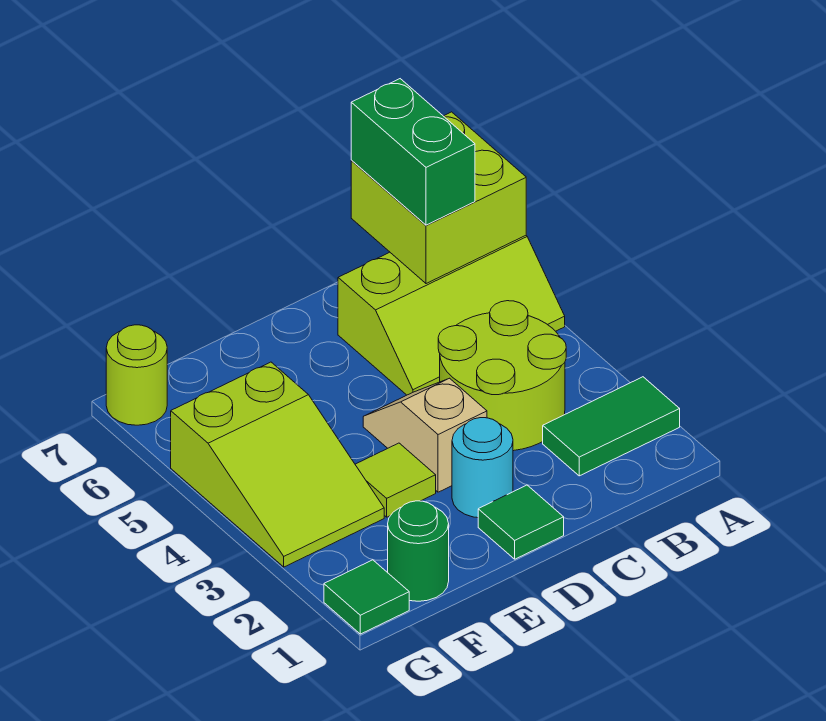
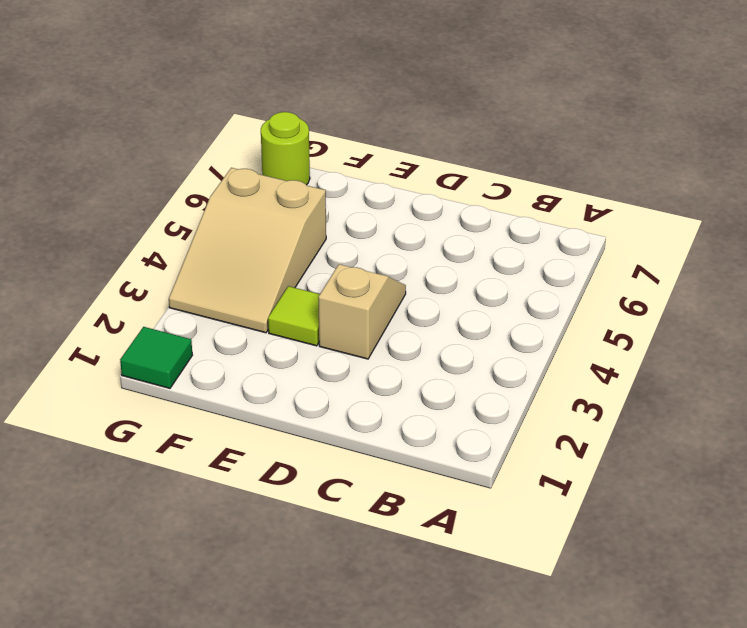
tan slope F3:G5 level 1 top 5 -> lime slope F3:G5 level 1 top 5
none -> green tile A2:B2 level 1
none -> lime slope A5:C6 level 1 top 6
none -> lime round brick B3:C4 level 1

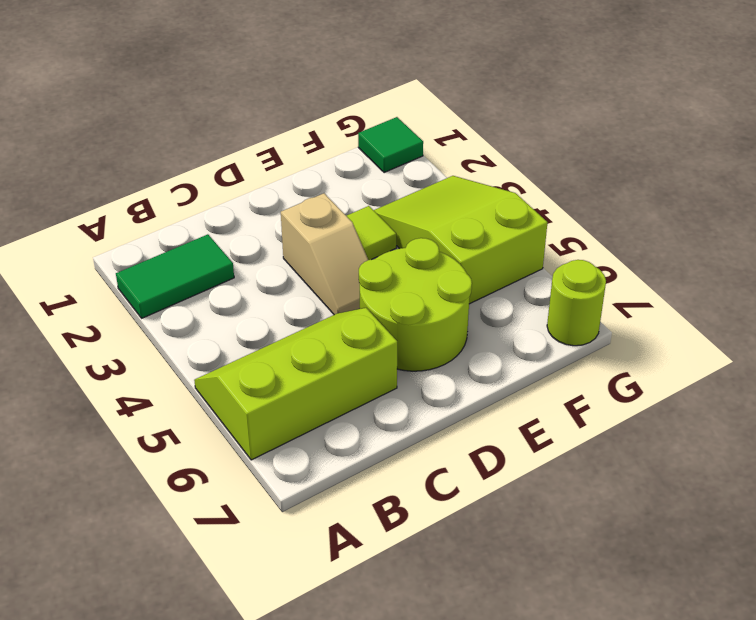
lime round brick D5:E6 level 1 -> lime round brick B3:C4 level 1
none -> green tile D1 level 1
none -> cyan round brick D2 level 1
none -> green round brick F1 level 1

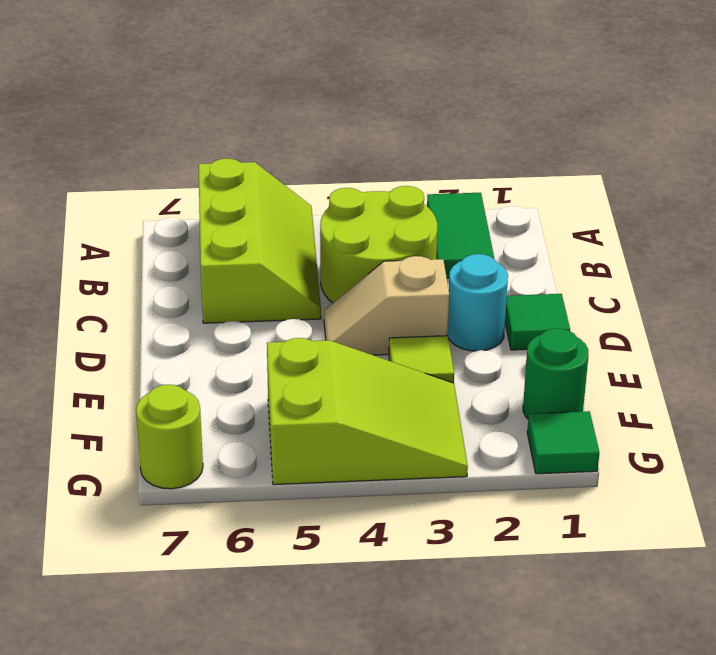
none -> lime brick A6:B7 level 2
none -> green brick B6:B7 level 3

